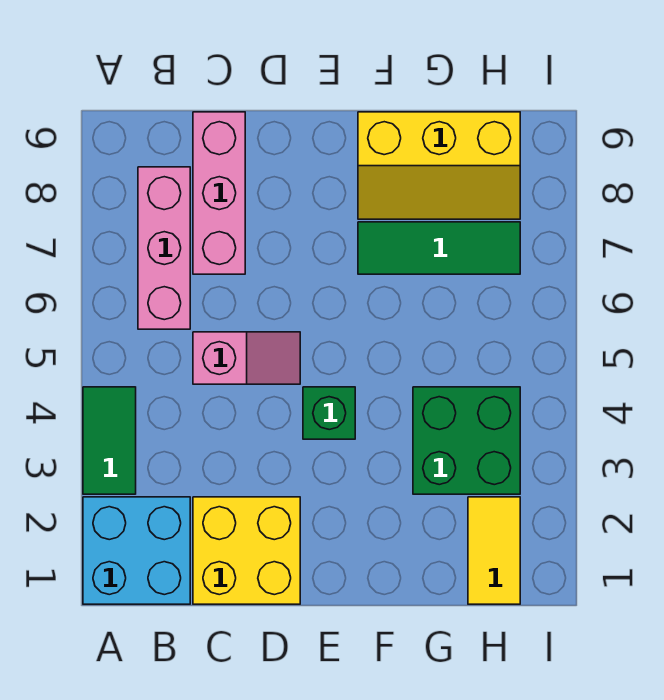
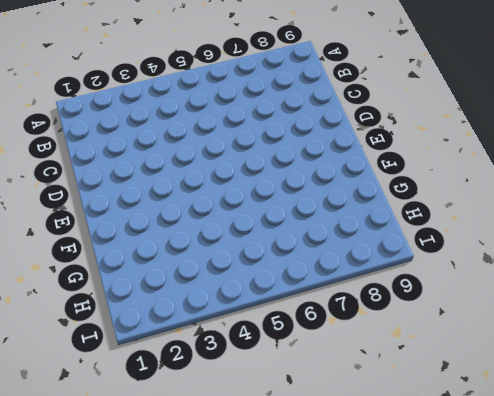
none -> cyan brick A1:B2 level 1
none -> green tile A3:A4 level 1

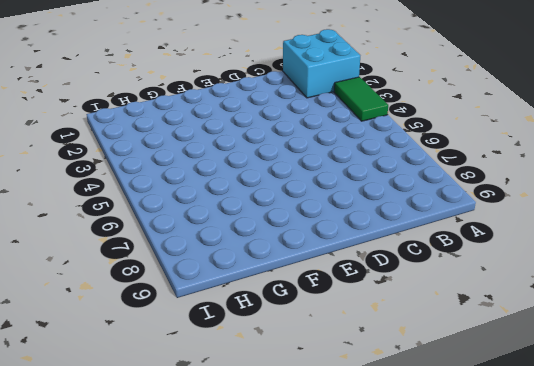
none -> pink brick B6:B8 level 1
none -> yellow brick C1:D2 level 1

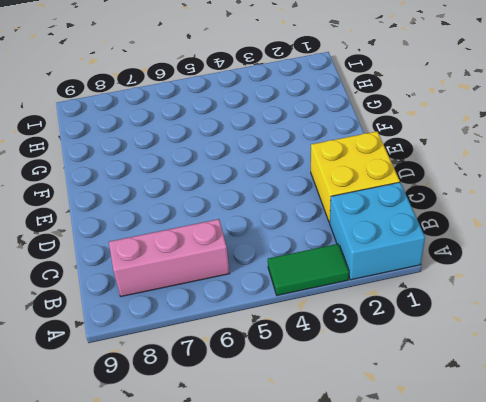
none -> pink slope C5:D5 level 1 top C
none -> pink brick C7:C9 level 1

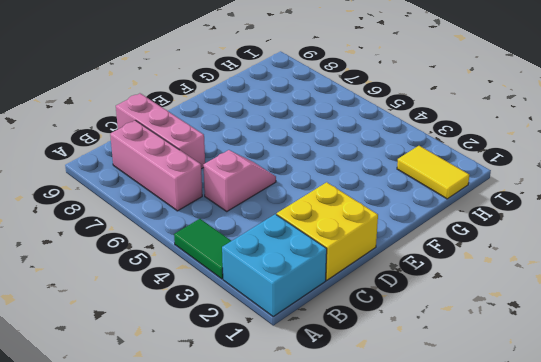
none -> green brick E4 level 1
none -> green tile F7:H7 level 1

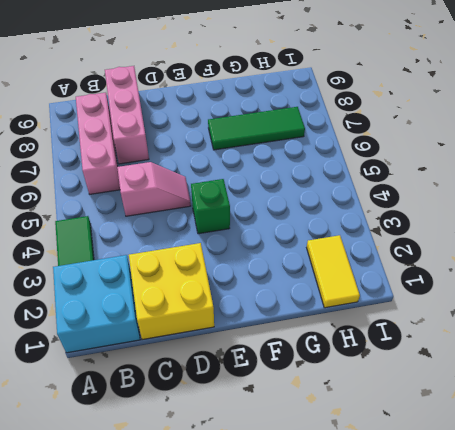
none -> yellow slope F8:H9 level 1 top 9
none -> green brick G3:H4 level 1

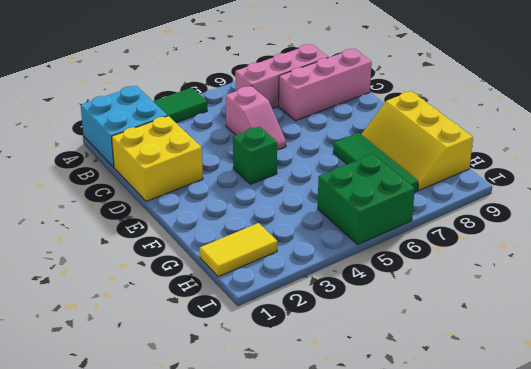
green brick H5:I6 level 1 -> green brick G3:H4 level 1

